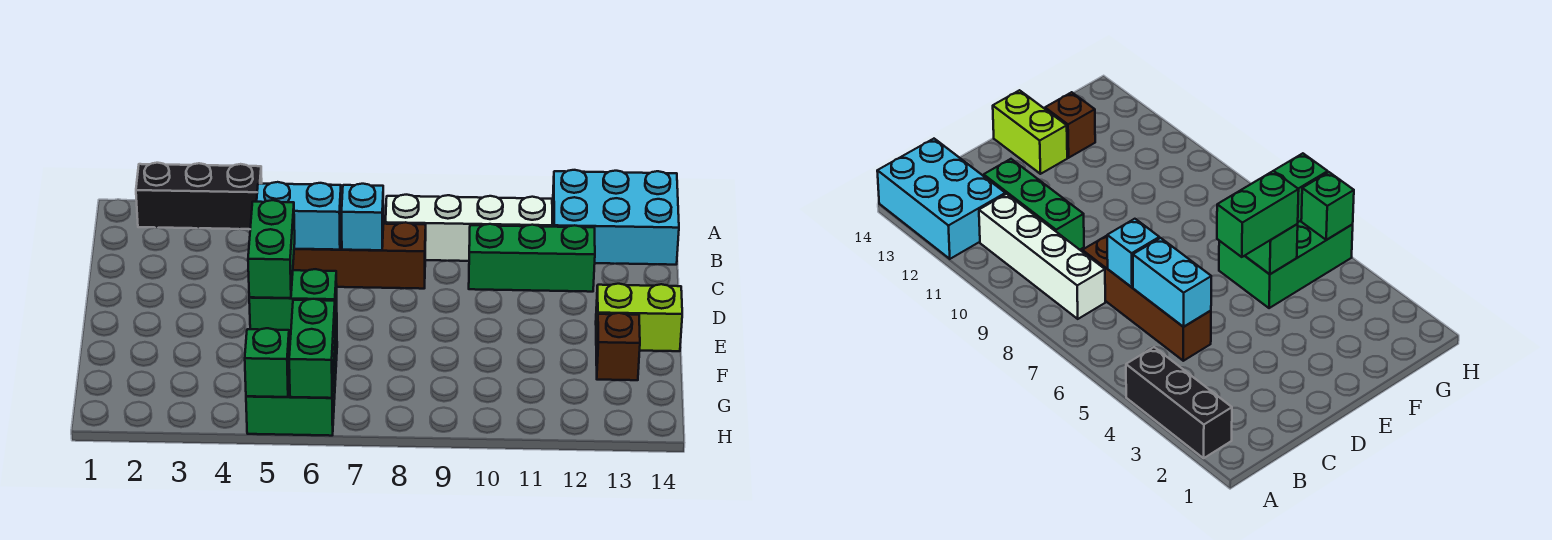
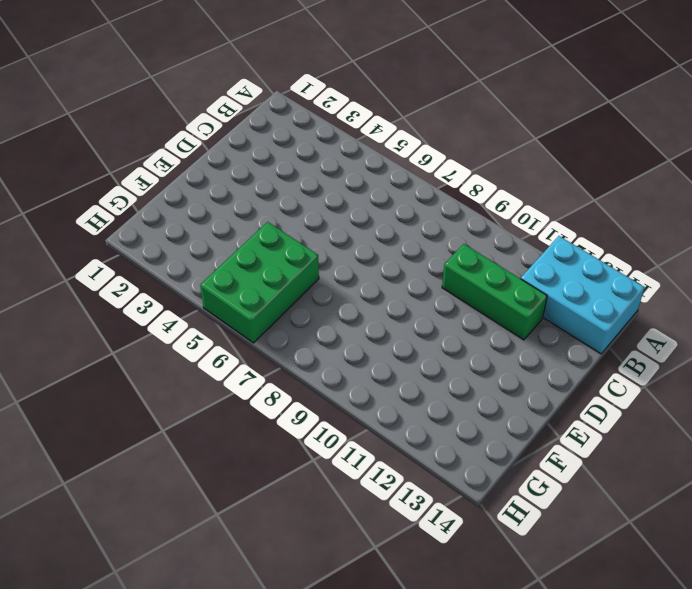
none -> black brick A2:A4 level 1
none -> white brick B8:B11 level 1
none -> brown brick C5:C8 level 1

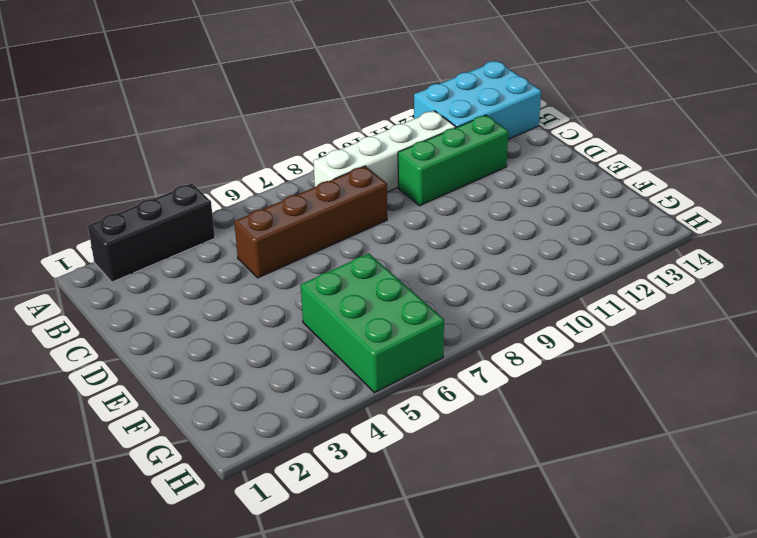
none -> lime brick E13:E14 level 1
none -> brown brick F13 level 1
none -> cyan brick C5:C6 level 2

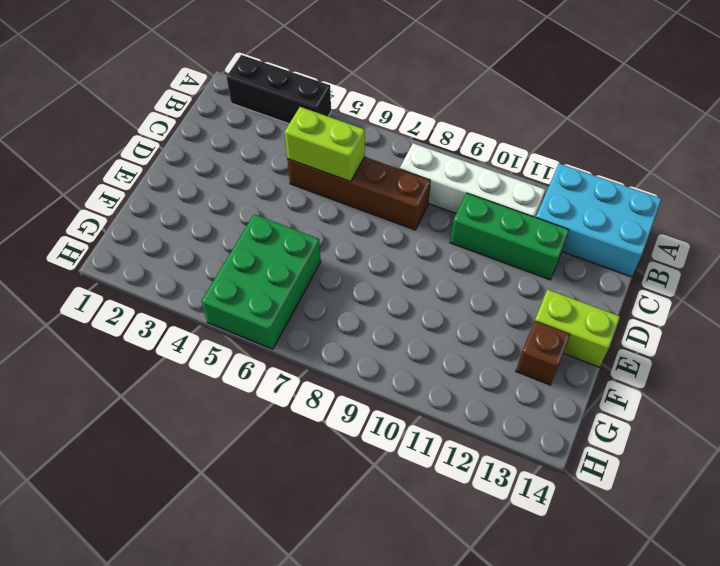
lime brick C5:C6 level 2 -> cyan brick C5:C6 level 2
none -> cyan brick C7 level 2
none -> green brick F5:F6 level 2
none -> green brick G6:H6 level 2

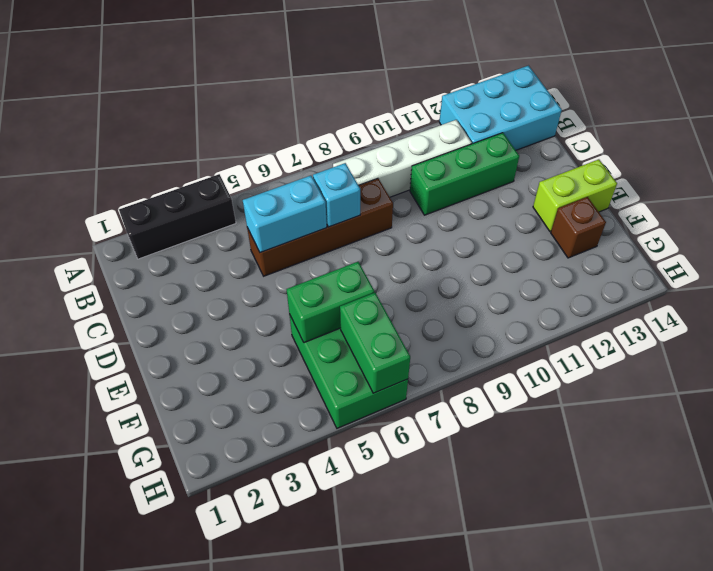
none -> green brick H5 level 2
none -> green brick E5:F5 level 3

